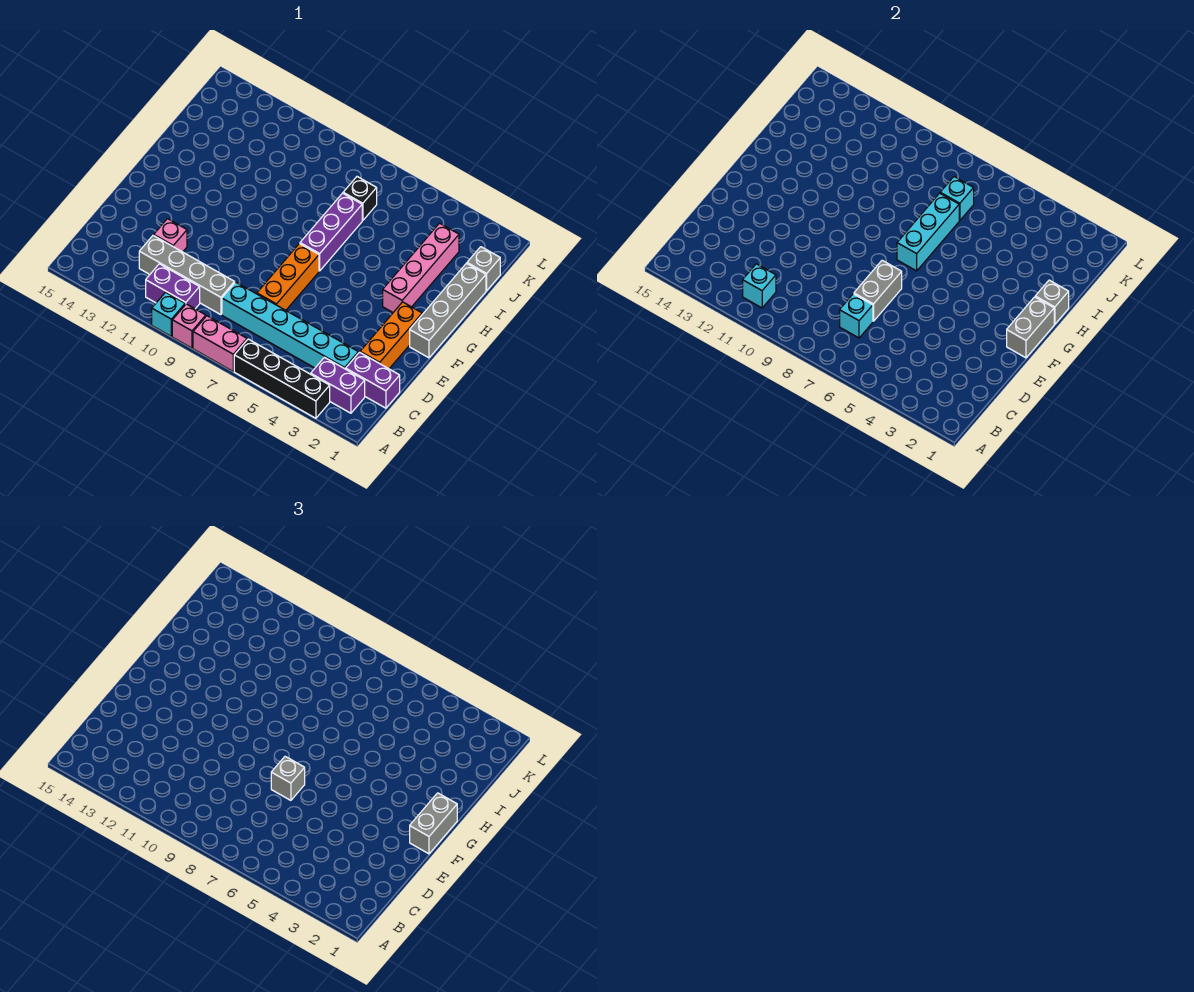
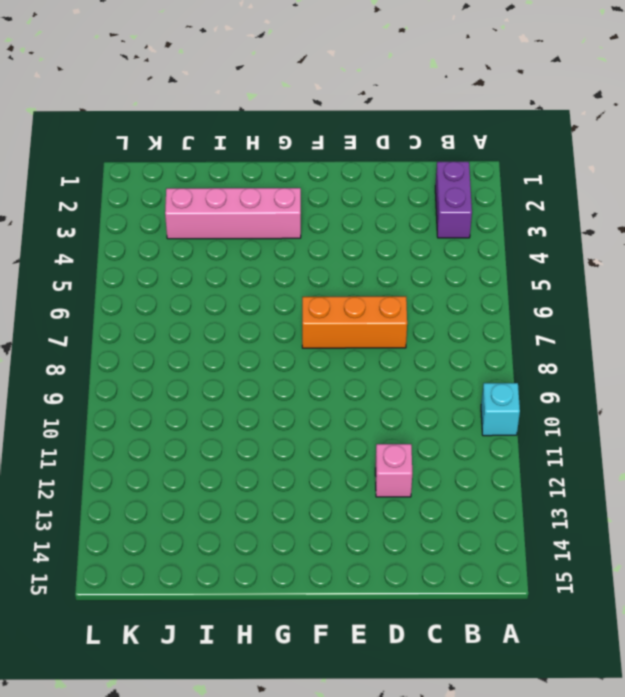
none -> black brick A3:A6 level 1
none -> pink brick A7:A8 level 1
none -> pink brick A9 level 1

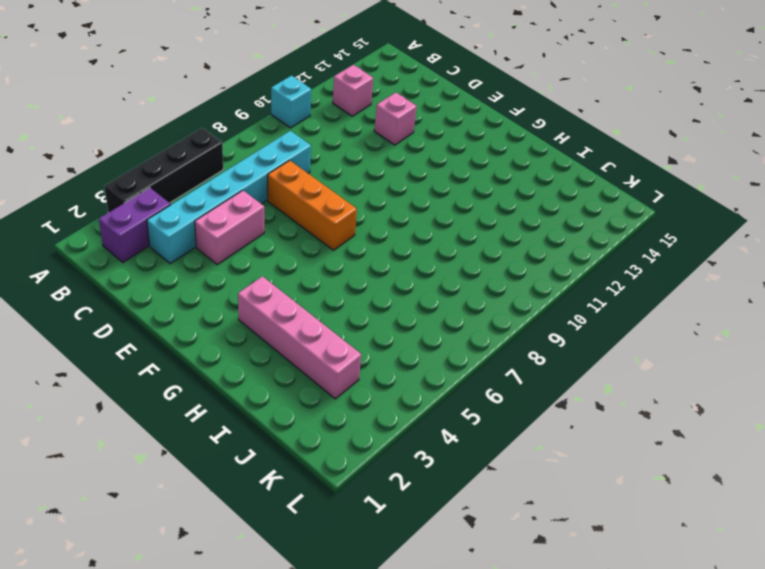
pink brick B12 level 1 -> pink brick A9 level 1
pink brick D4:D5 level 1 -> pink brick A7:A8 level 1
none -> purple brick B10:B11 level 1
none -> purple brick C1:C2 level 1
none -> grey brick C9:C12 level 1

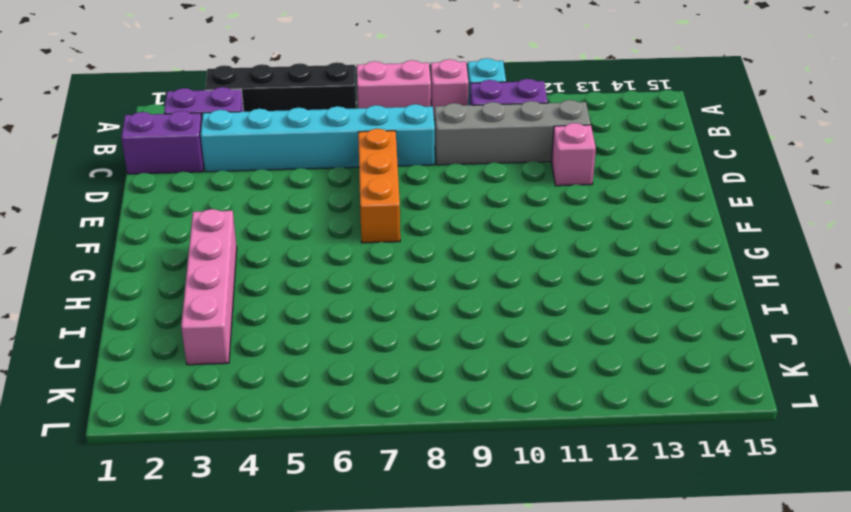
none -> orange brick D2:F2 level 1
none -> grey brick F1:I1 level 1
none -> purple brick G7:I7 level 1

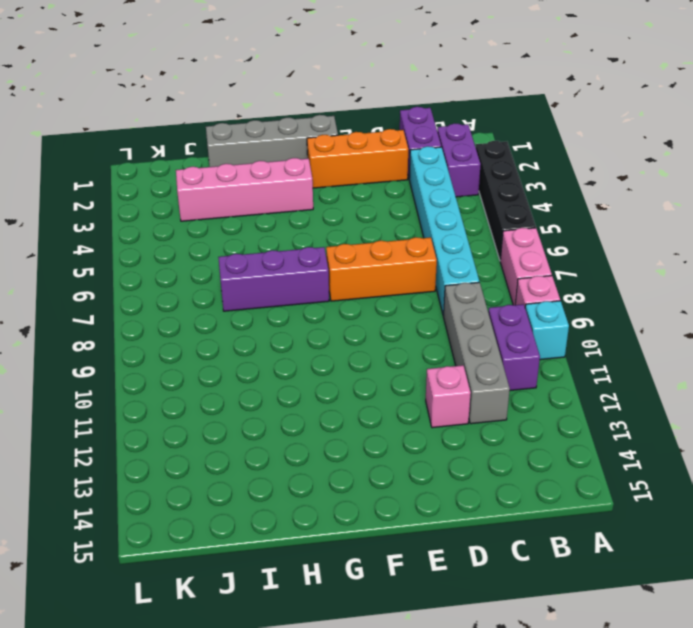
none -> grey brick J1 level 1
none -> black brick J7 level 1
none -> cyan brick B11 level 2

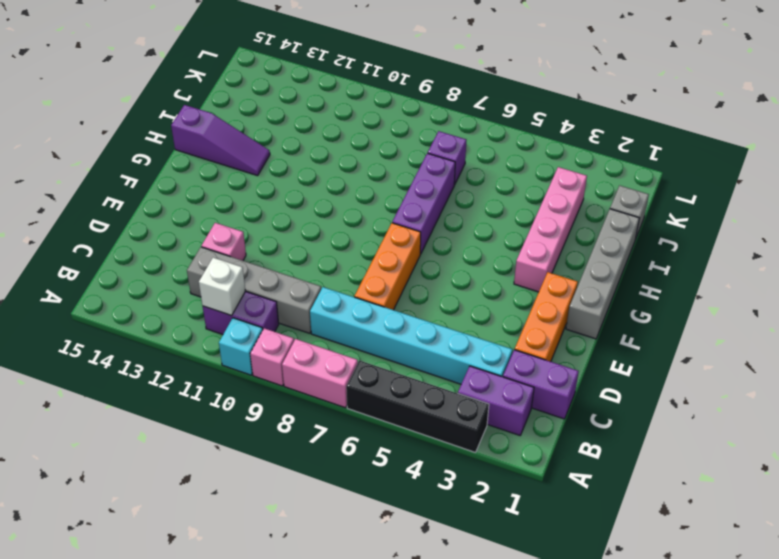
white brick B11 level 2 -> cyan brick B11 level 2
purple slope H13:H15 level 1 top 15 -> none
purple brick J7 level 1 -> black brick J7 level 1
none -> cyan brick C7 level 2
none -> grey brick D7:E7 level 2
none -> grey brick F1:G1 level 2

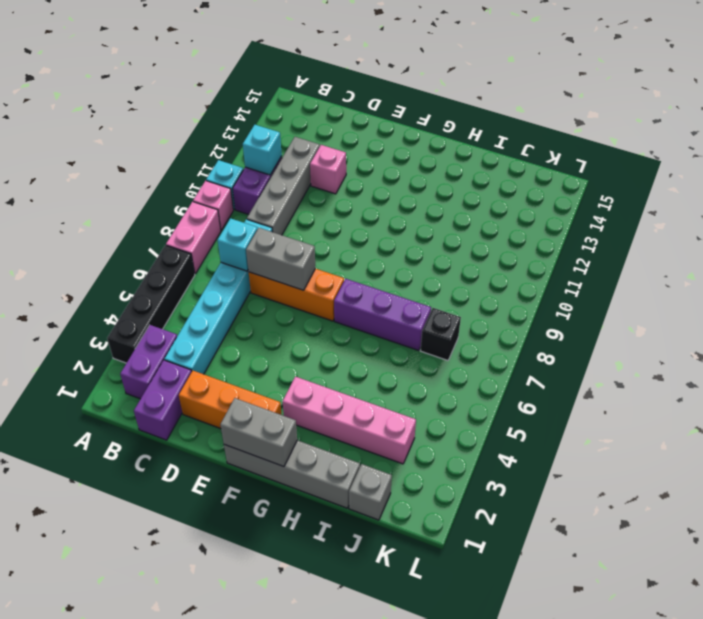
none -> cyan brick G7:I7 level 2
none -> grey brick H1 level 2
none -> cyan brick J7 level 2

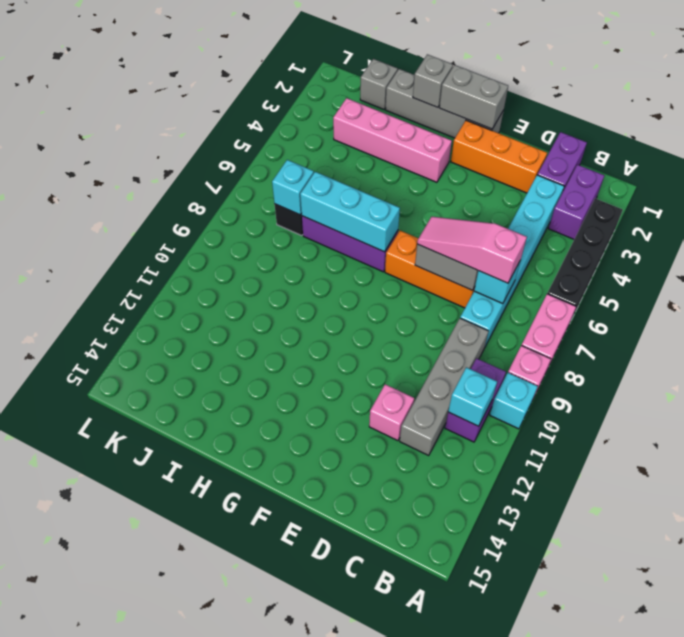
pink slope C7:E7 level 3 top C -> grey brick E7 level 3
none -> grey brick F1:G1 level 3

